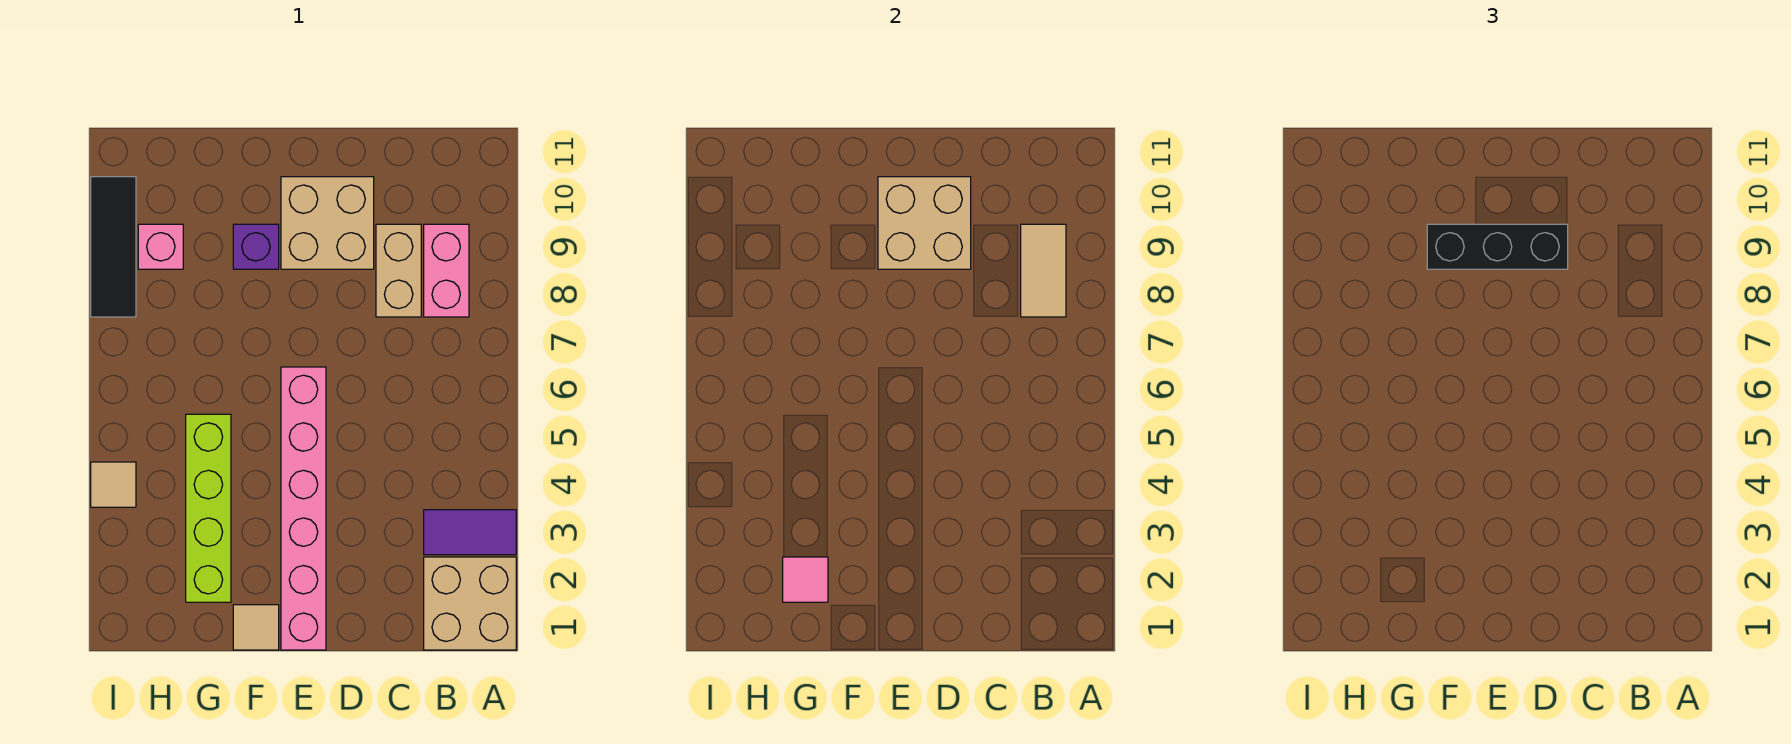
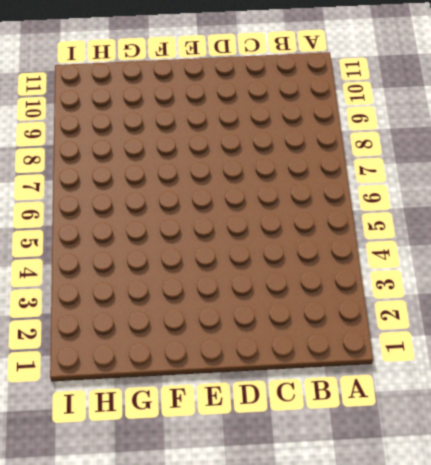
none -> tan brick A1:B2 level 1
none -> purple tile A3:B3 level 1
none -> pink brick B8:B9 level 1

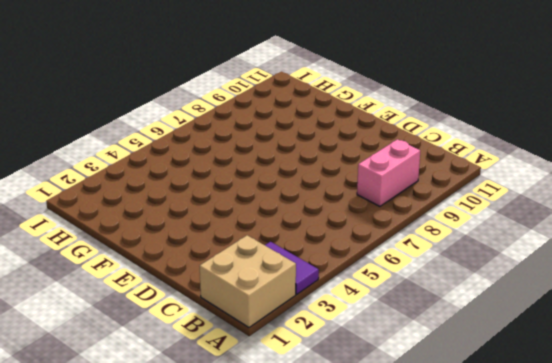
none -> tan brick C8:C9 level 1
none -> tan brick D9:E10 level 1
none -> pink brick E1:E6 level 1

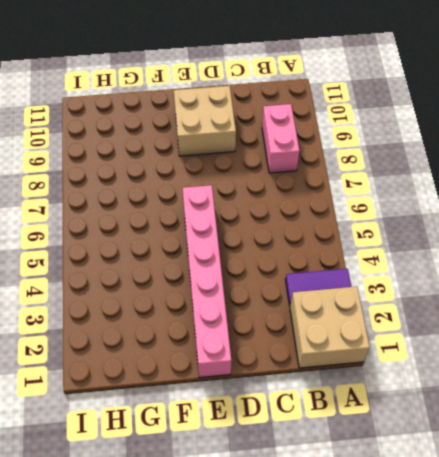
none -> tan brick C8:C9 level 1
none -> tan tile F1 level 1
none -> purple brick F9 level 1

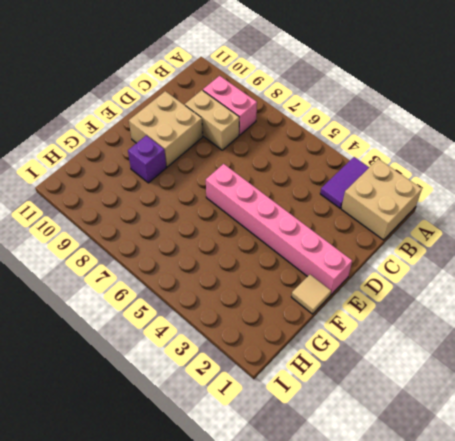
none -> lime brick G2:G5 level 1
none -> pink brick H9 level 1
none -> tan tile I4 level 1

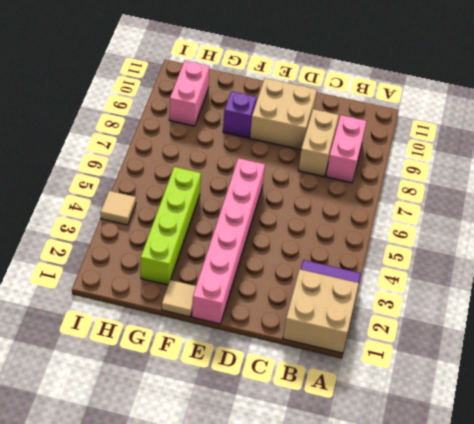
pink brick H9:H10 level 1 -> pink brick H9 level 1
none -> black tile I8:I10 level 1
none -> tan tile B8:B9 level 2
none -> tan brick D9:E10 level 2

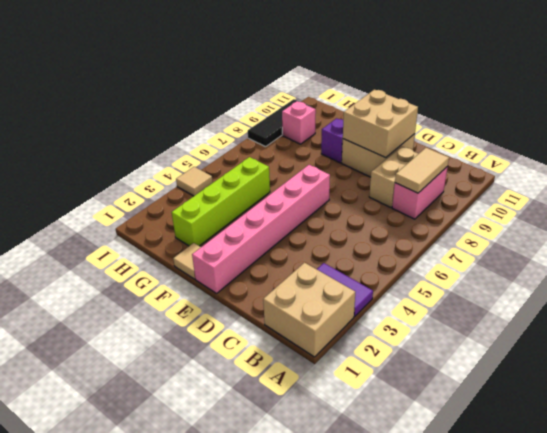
none -> pink tile G2 level 2
none -> black brick D9:F9 level 3

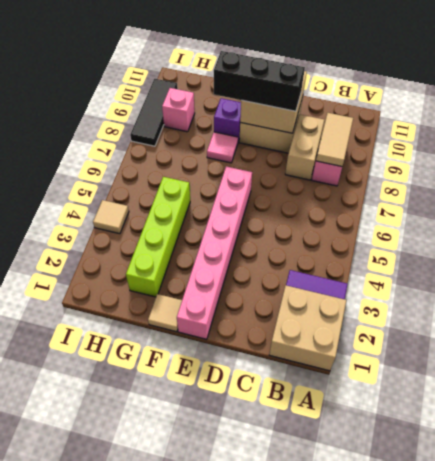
pink tile F8 level 1 -> pink tile G2 level 2

